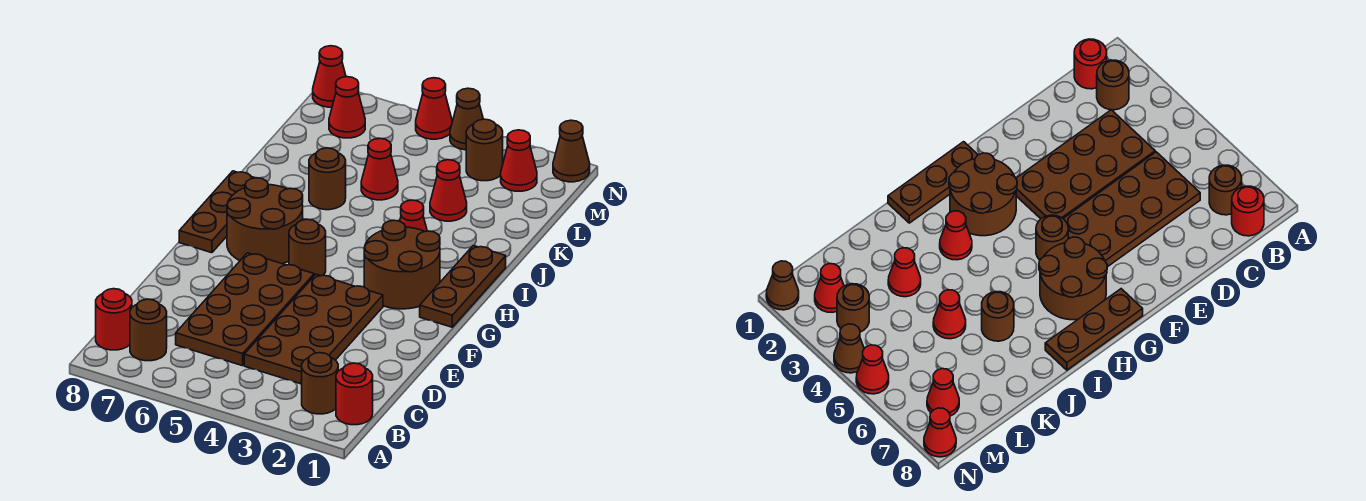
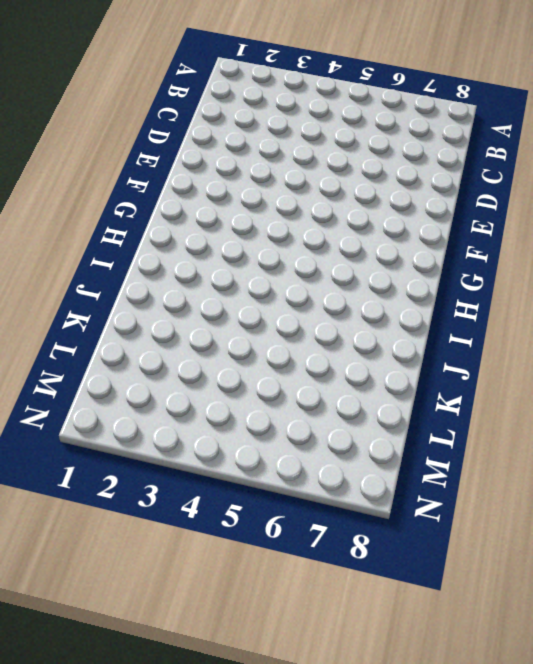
none -> red round brick B1 level 1
none -> brown round brick B2 level 1
none -> brown round brick B7 level 1

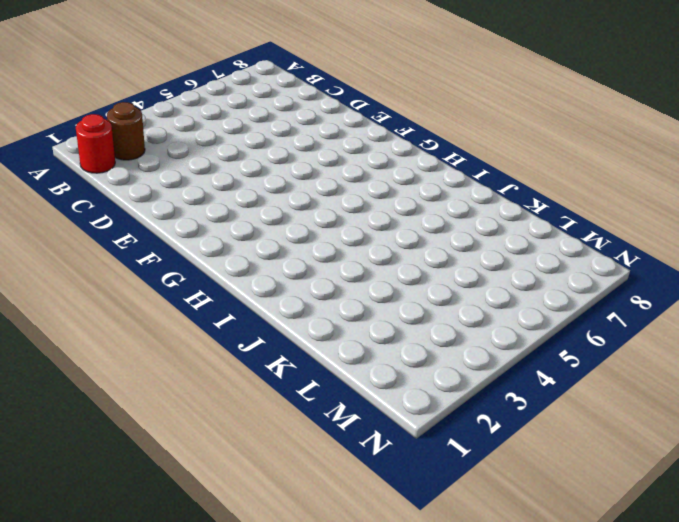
none -> brown round brick B7 level 1
none -> red round brick B8 level 1
none -> brown plate C3:F4 level 1

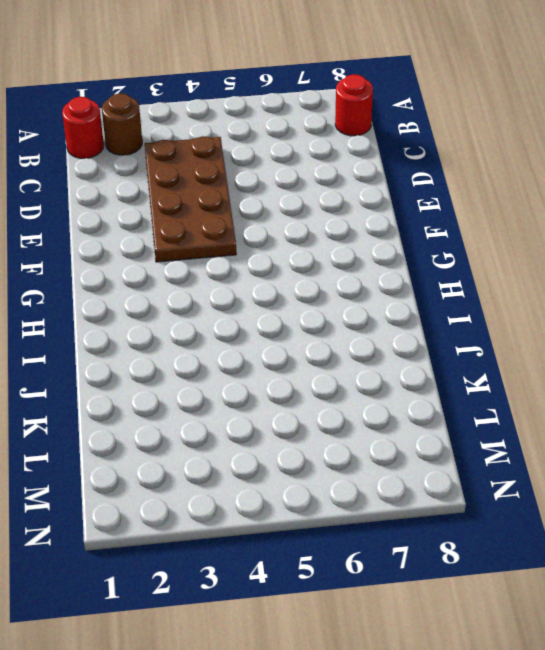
none -> brown round brick B7 level 1
none -> brown plate C5:F6 level 1
none -> brown plate G1:I1 level 1

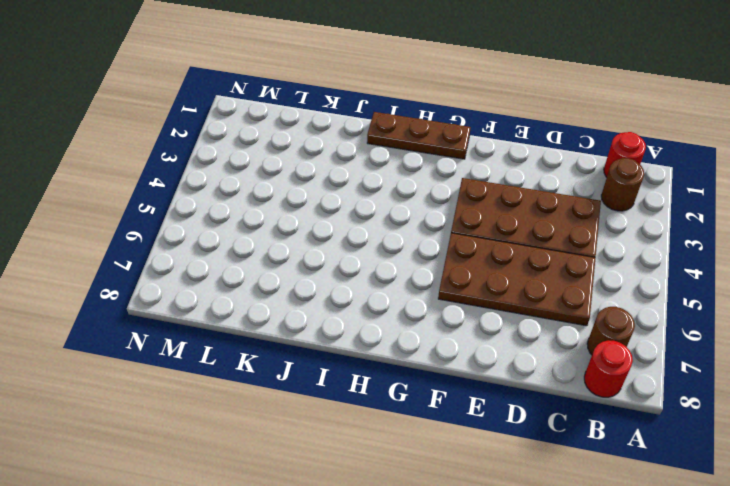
none -> brown round brick G2:H3 level 1
none -> brown round brick G5 level 1
none -> brown round brick G6:H7 level 1

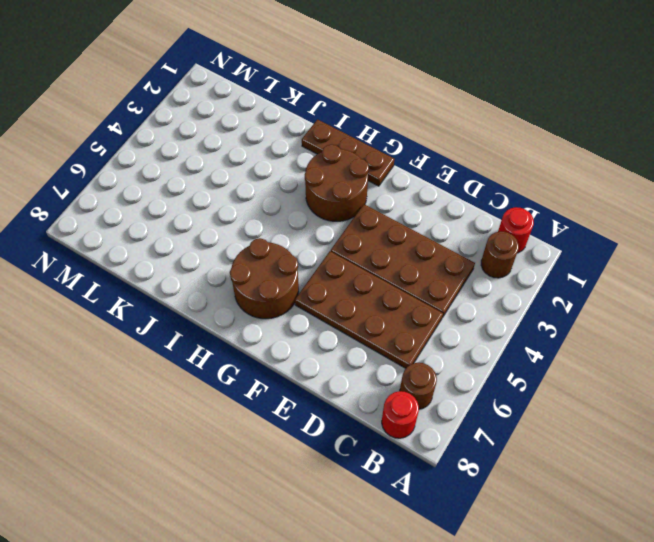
none -> brown round brick G5 level 1
none -> brown plate G8:I8 level 1
none -> red cone I3 level 1

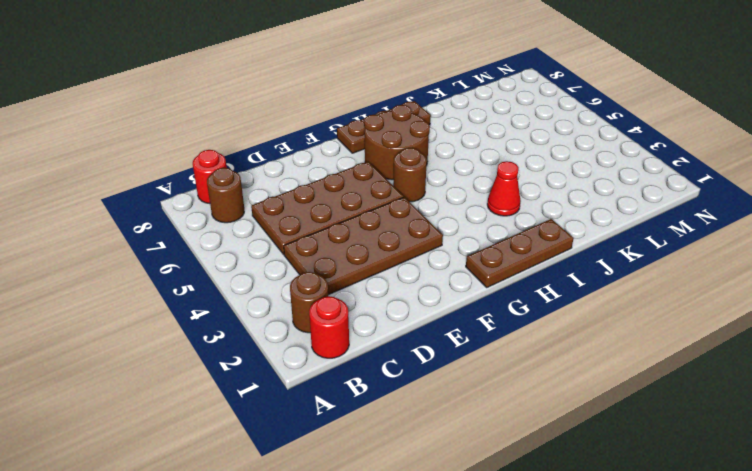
none -> brown round brick G2:H3 level 1
none -> brown round brick J6 level 1
none -> red cone K3 level 1

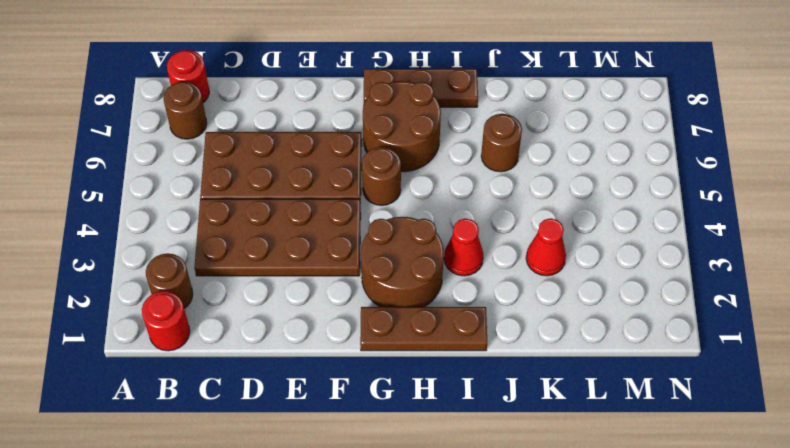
none -> red cone K5 level 1
none -> red cone M2 level 1
none -> brown round brick M3 level 1

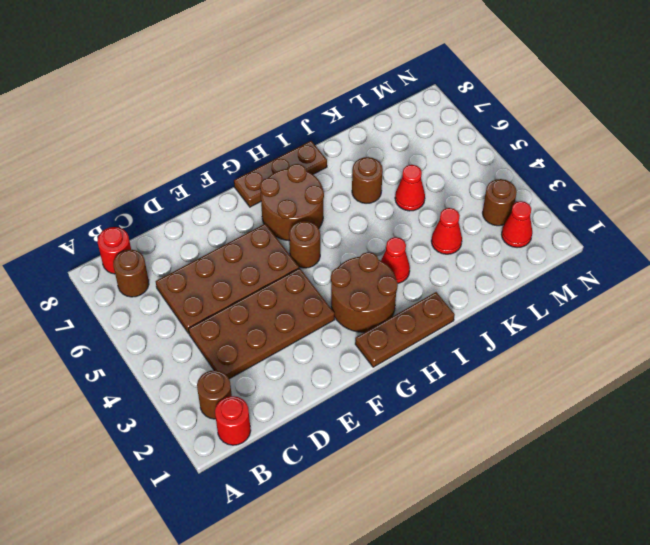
none -> red cone M7 level 1
none -> brown cone N1 level 1
none -> brown cone N4 level 1

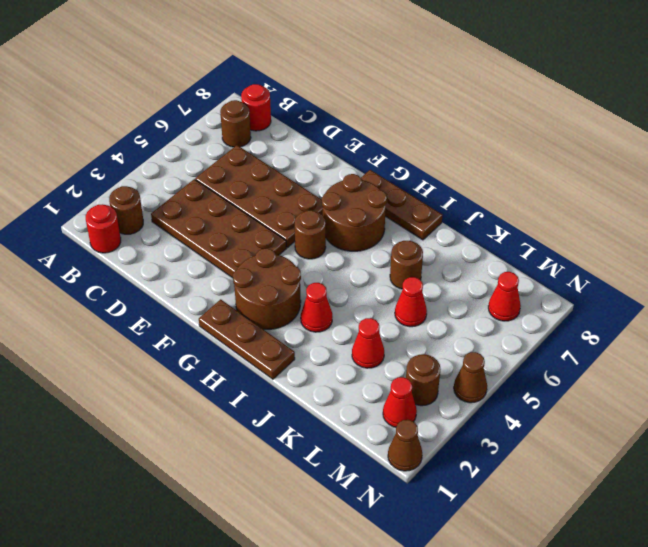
none -> red cone N5 level 1
none -> red cone N8 level 1

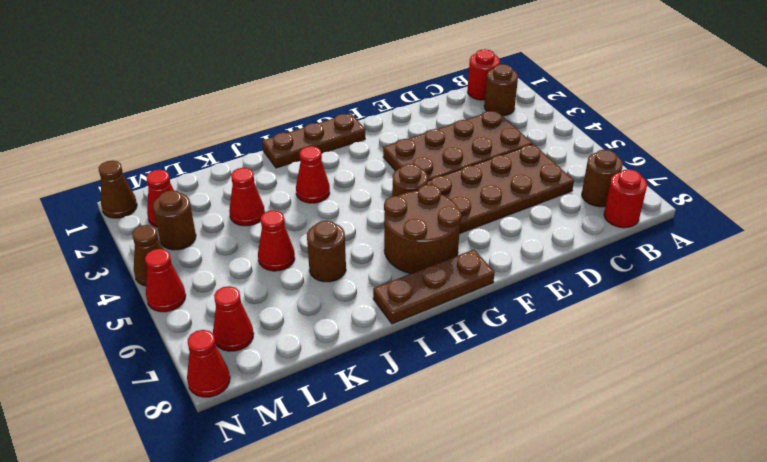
none -> brown round brick G2:H3 level 1

